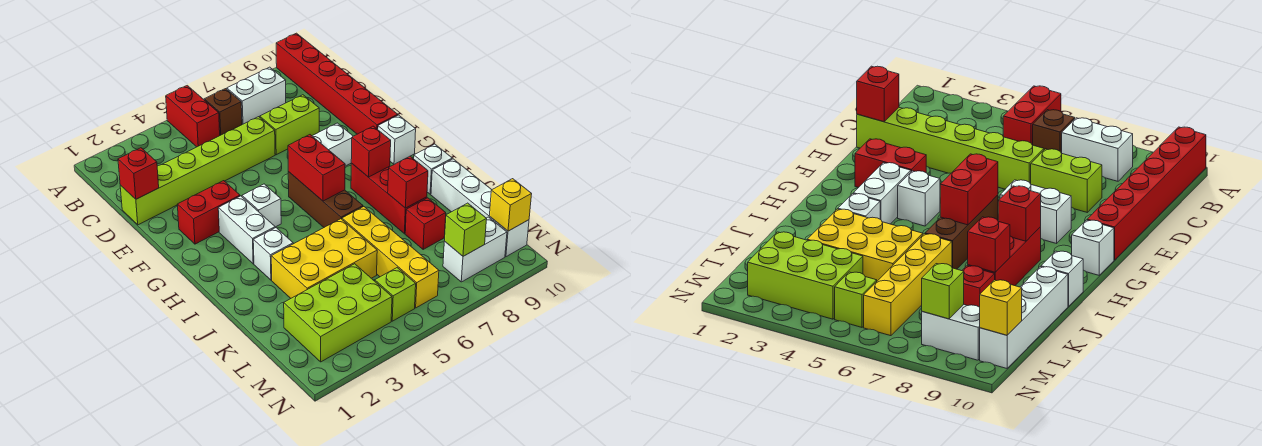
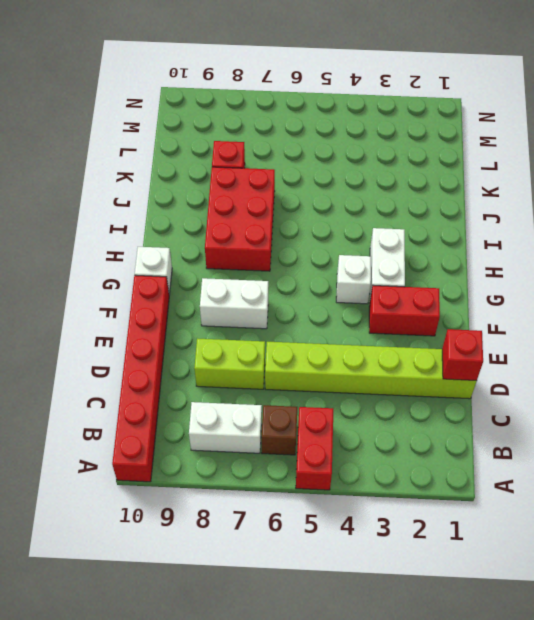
red brick H7:J8 level 1 -> red brick H8:J8 level 1
none -> brown brick G6:I6 level 1
none -> white brick I3 level 1
none -> white brick I10 level 1

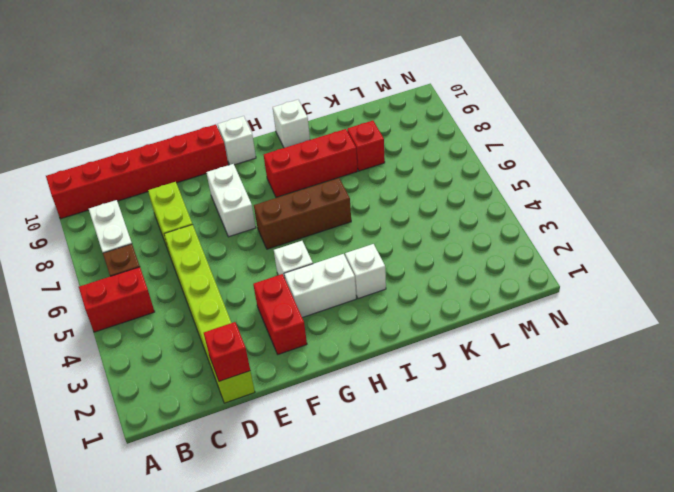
none -> yellow brick J3:K5 level 1
none -> yellow brick J6:M6 level 1
none -> white brick J10:M10 level 1

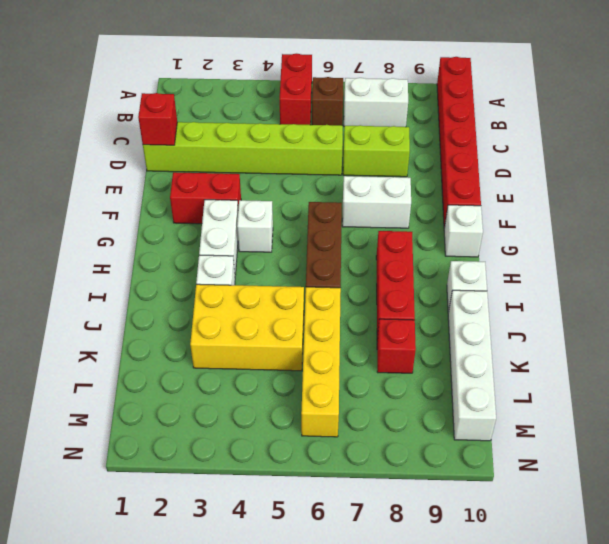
none -> lime brick L2:M4 level 1
none -> lime brick M5 level 1
none -> white brick M8:M9 level 1

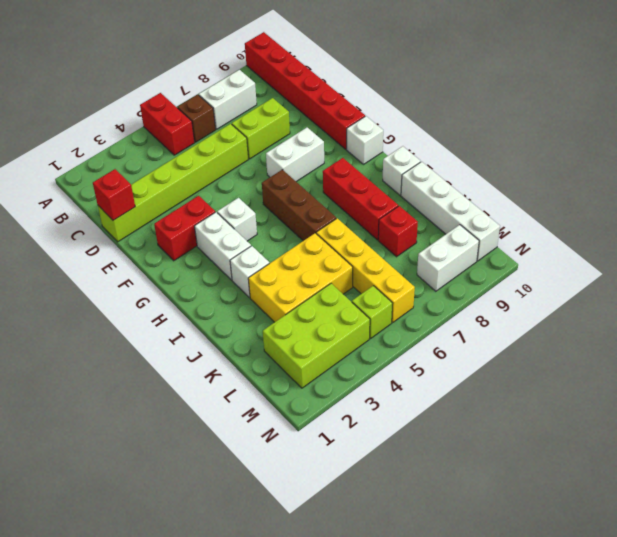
none -> red brick G6:H6 level 2
none -> red brick H8 level 2
none -> red brick J8 level 2

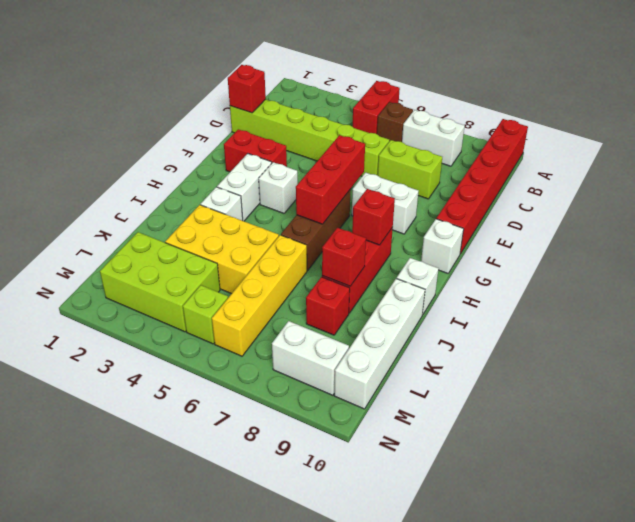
red brick F6:H6 level 2 -> red brick G6:H6 level 2
none -> lime brick M8 level 2
none -> yellow brick M10 level 2

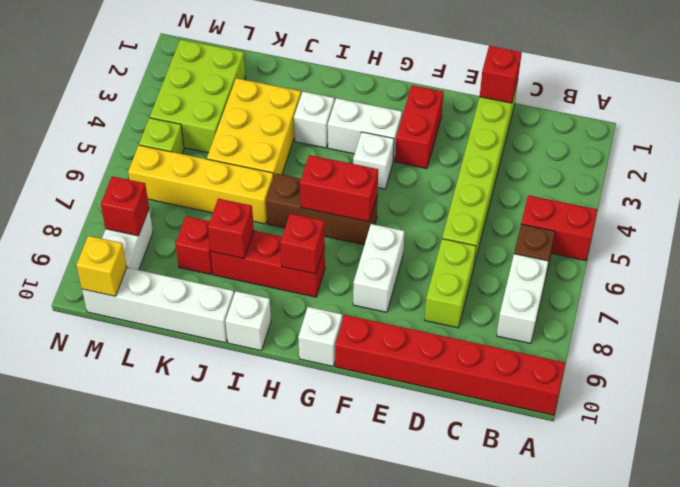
red brick M8 level 2 -> lime brick M8 level 2

